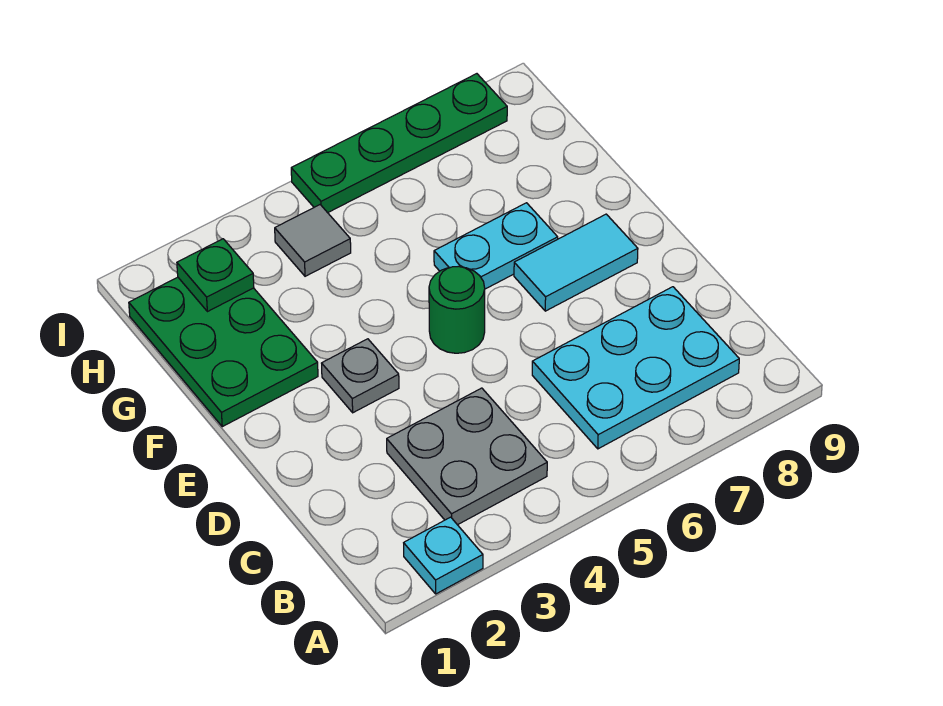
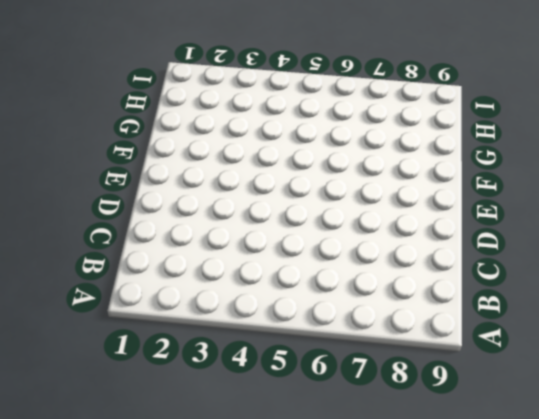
none -> cyan plate A2 level 1
none -> grey plate B3:C4 level 1

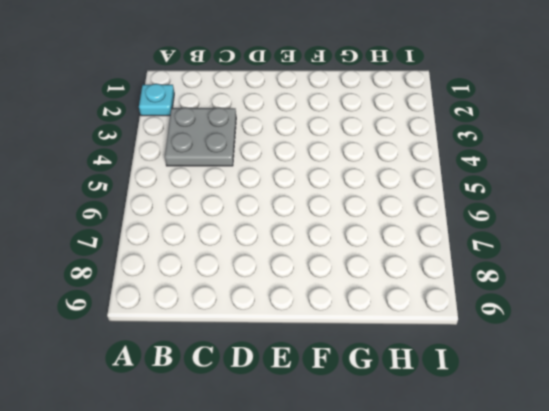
none -> cyan plate B6:C8 level 1
none -> grey plate E3 level 1

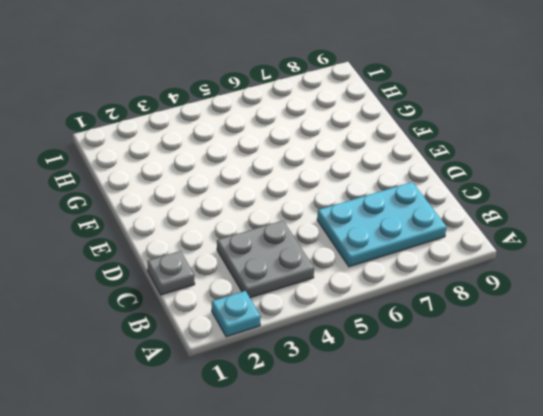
grey plate C1 level 1 -> grey plate E3 level 1
none -> green round brick E5 level 1
none -> cyan tile E7:E8 level 1

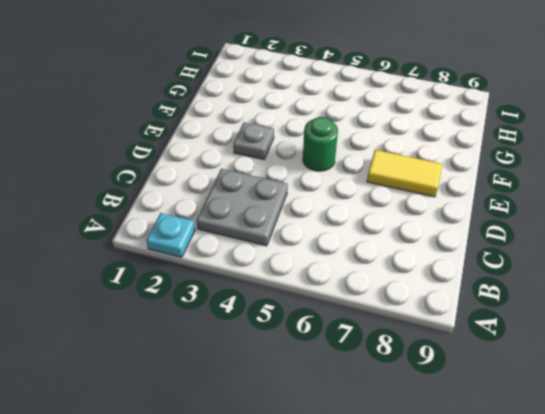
yellow tile E7:E8 level 1 -> cyan tile E7:E8 level 1
none -> cyan plate B6:C8 level 1
none -> green plate F1:H2 level 1

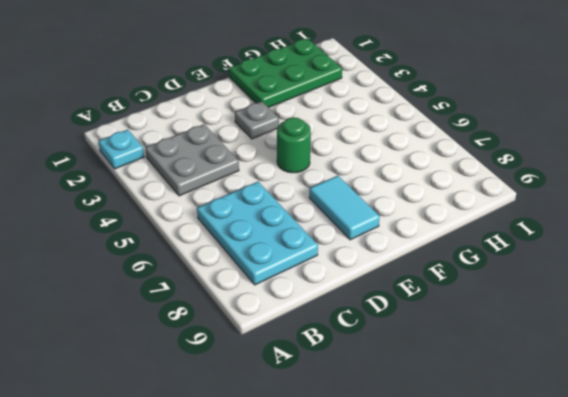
none -> cyan plate F6:F7 level 1
none -> grey tile H4 level 1

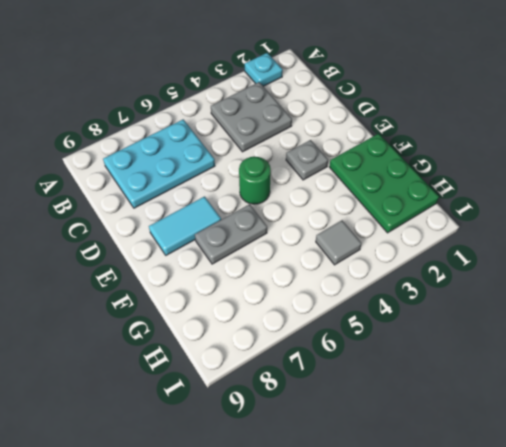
grey plate F6:F7 level 1 -> cyan plate F6:F7 level 1
none -> green plate I5:I8 level 1
none -> green plate H2 level 2

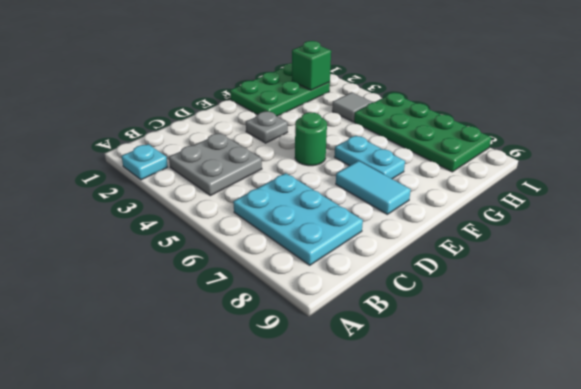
green brick H2 level 2 -> green plate H2 level 2
green plate H5:I8 level 1 -> green plate I5:I8 level 1

